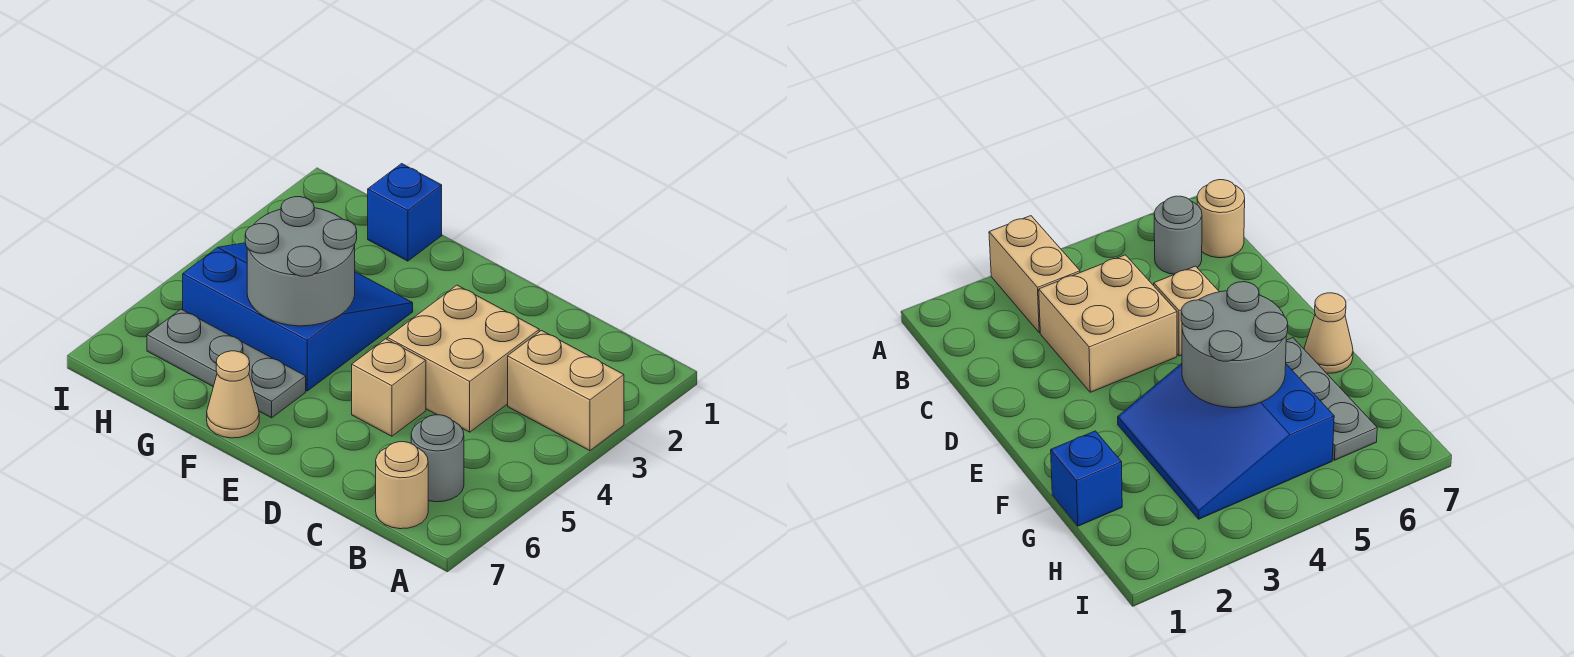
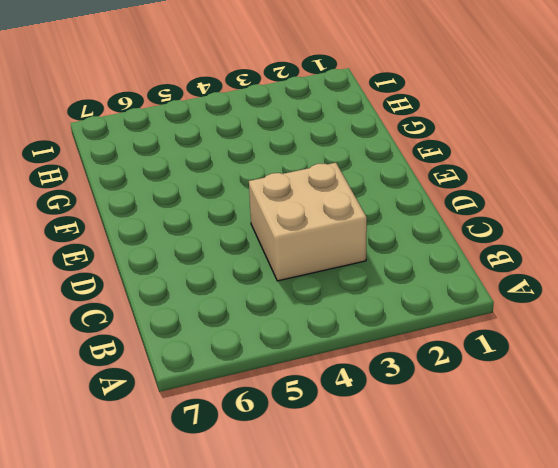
none -> tan brick A3:B3 level 1
none -> grey round brick B6 level 1

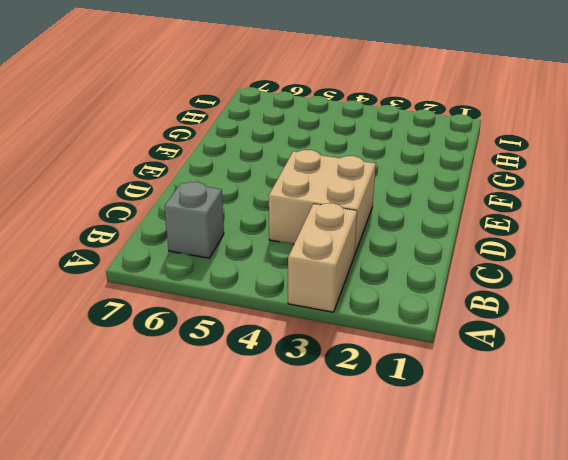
grey brick B6 level 1 -> grey round brick B6 level 1
none -> tan round brick B7 level 1
none -> tan brick D5 level 1

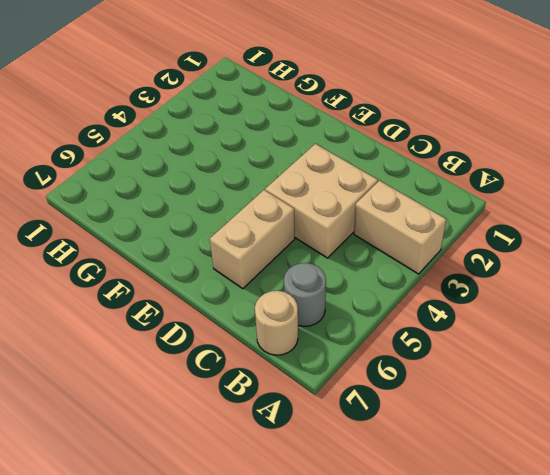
tan brick D5:D6 level 1 -> tan brick D5 level 1
none -> blue slope F3:H5 level 1 top 5
none -> grey plate F6:H6 level 1

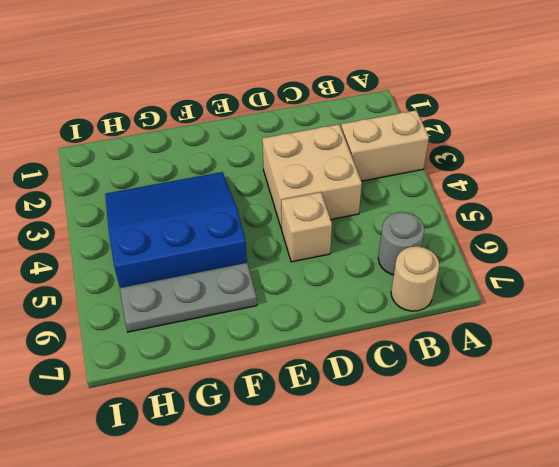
none -> tan cone F7 level 1
none -> blue brick G1 level 1

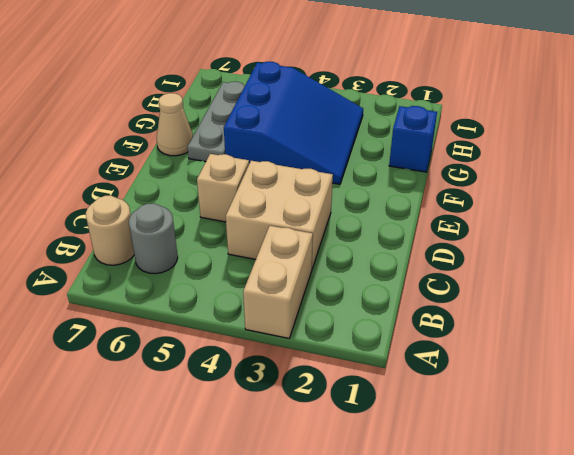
none -> grey round brick F4:G5 level 2

